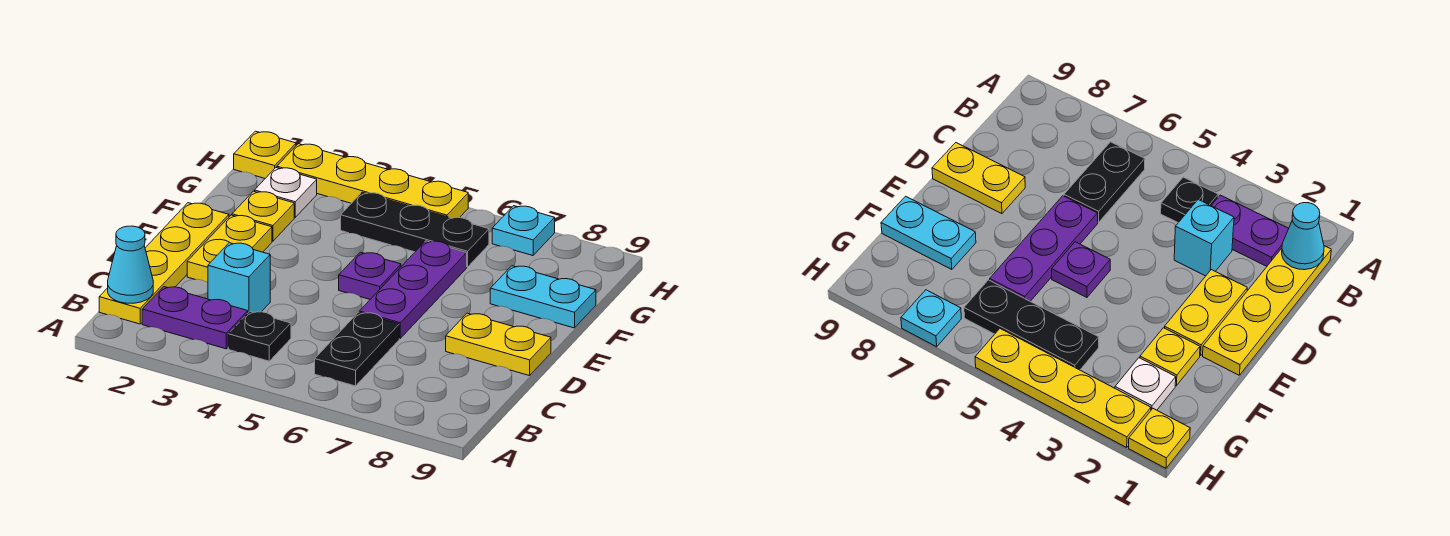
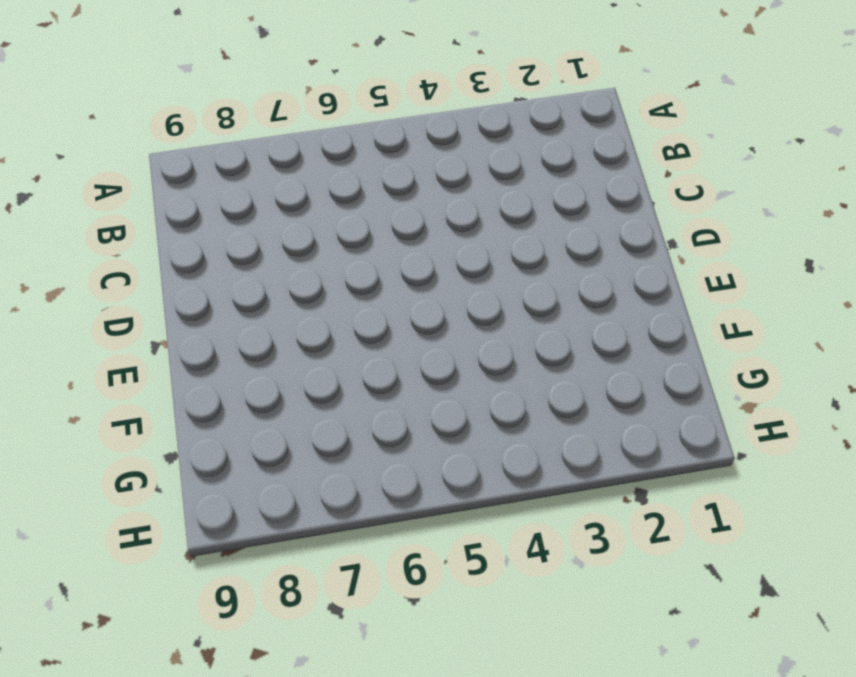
none -> yellow plate B1:E1 level 1
none -> purple plate B2:B3 level 1
none -> black plate B4 level 1

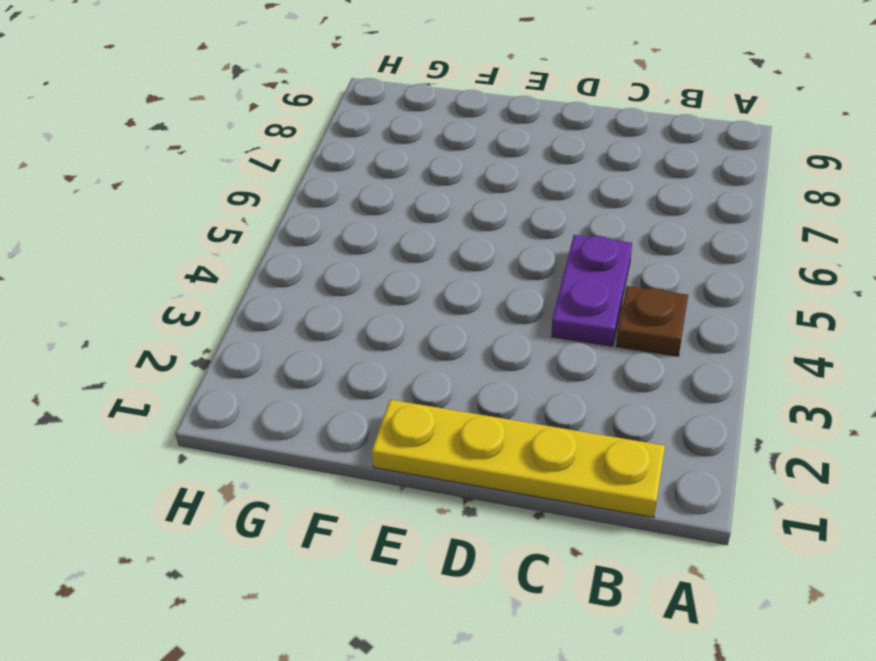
brown plate B4 level 1 -> black plate B4 level 1
purple plate C4:C5 level 1 -> purple plate B2:B3 level 1
none -> black plate B6:C6 level 1
none -> cyan brick C3 level 1
none -> yellow plate D2:E2 level 1

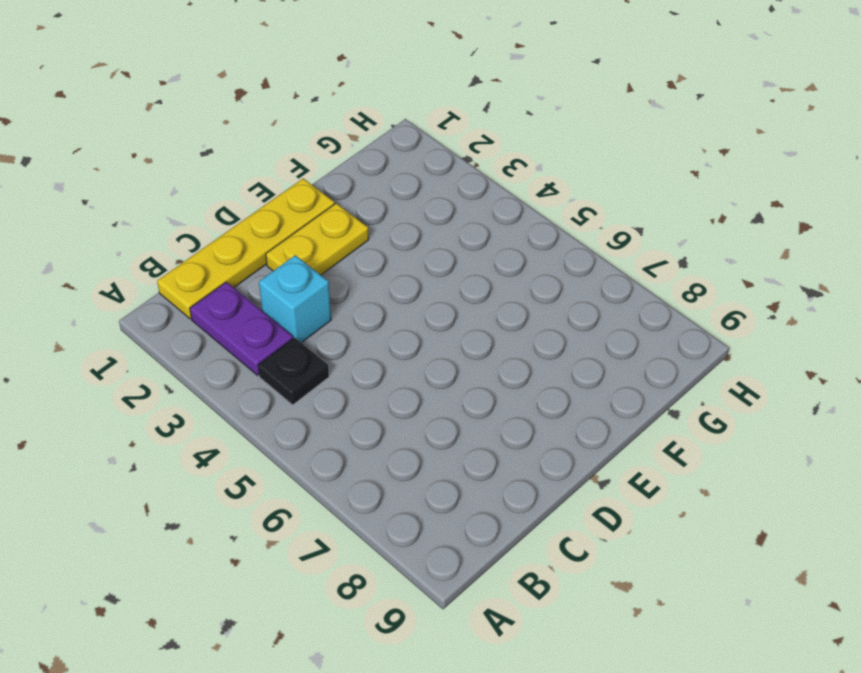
none -> black plate B6:C6 level 1
none -> purple plate D6:F6 level 1
none -> yellow plate D8:D9 level 1

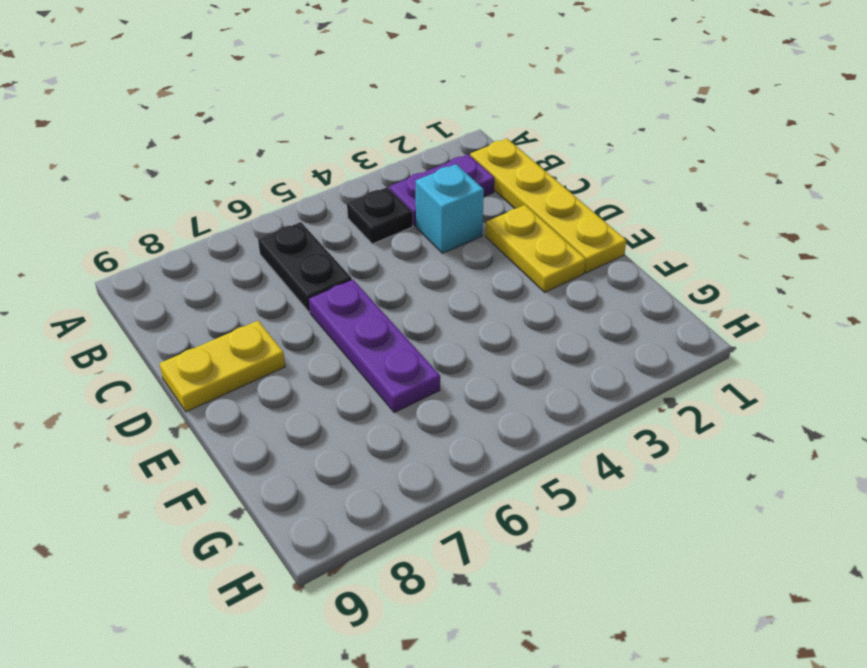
none -> purple plate E5 level 1
none -> yellow plate F2 level 1
none -> cyan plate F8:F9 level 1

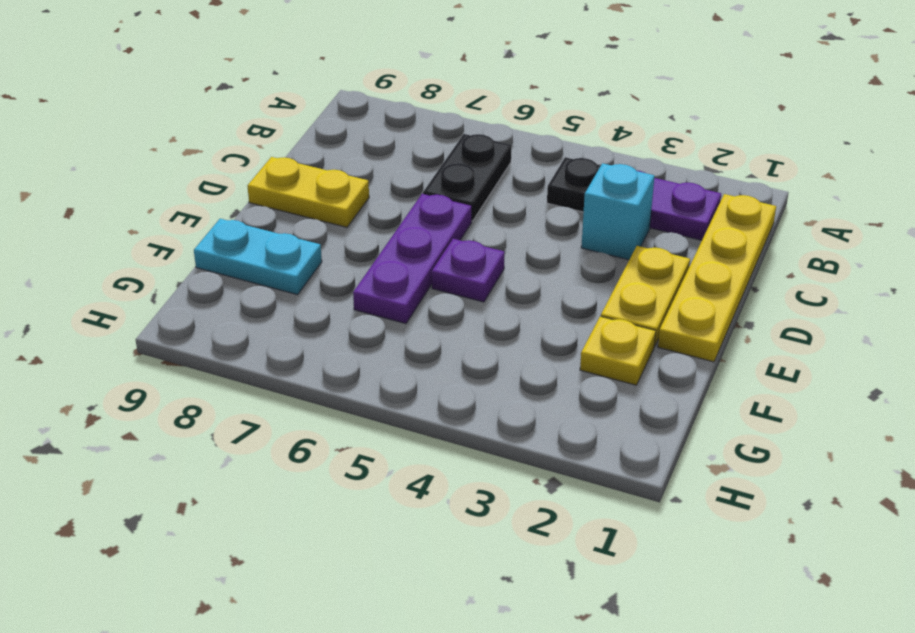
none -> white plate G2 level 1
none -> black plate G4:G6 level 1
none -> yellow plate H1 level 1

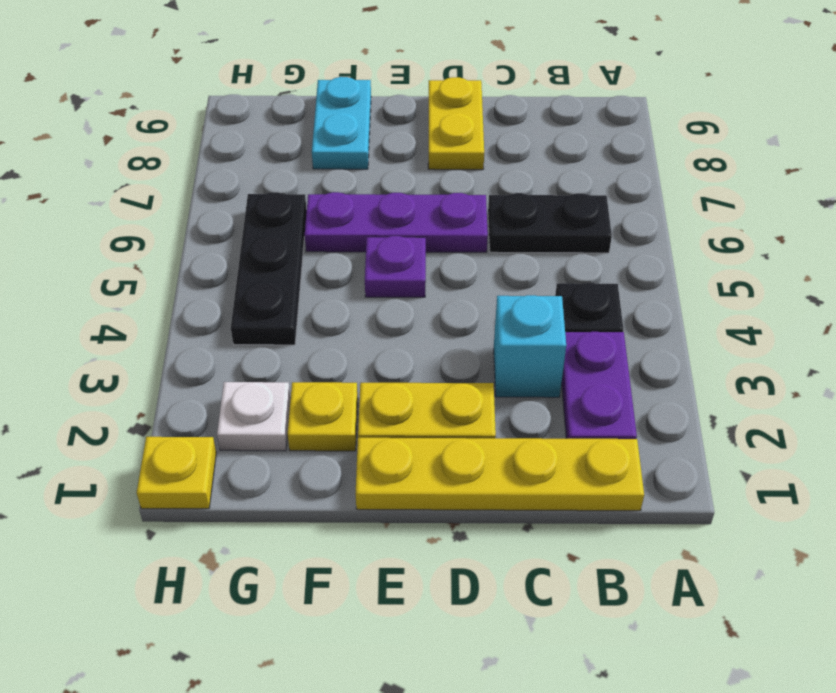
none -> yellow plate H2:H5 level 1
none -> cyan plate H7 level 1
none -> cyan cone B1 level 2

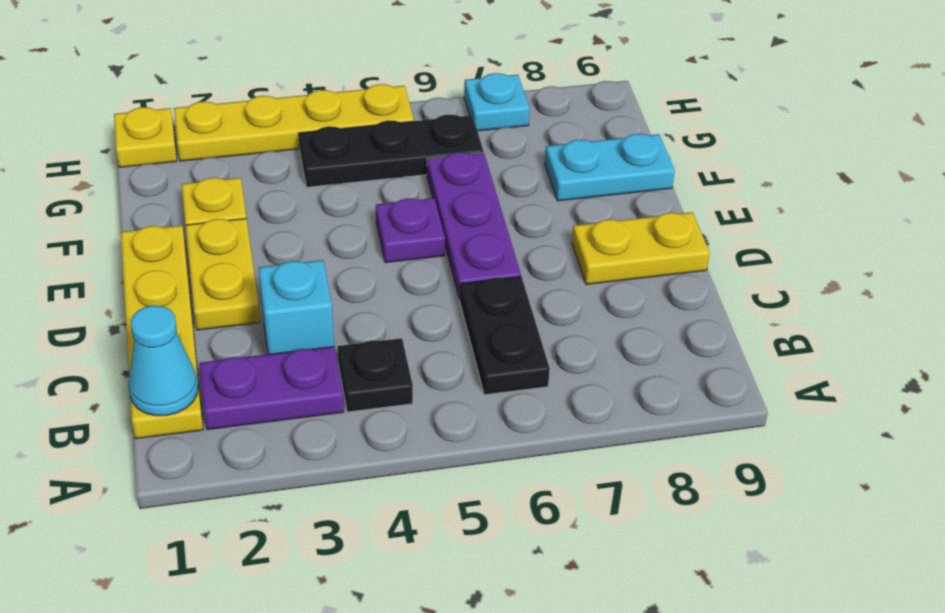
none -> white plate G2 level 1

